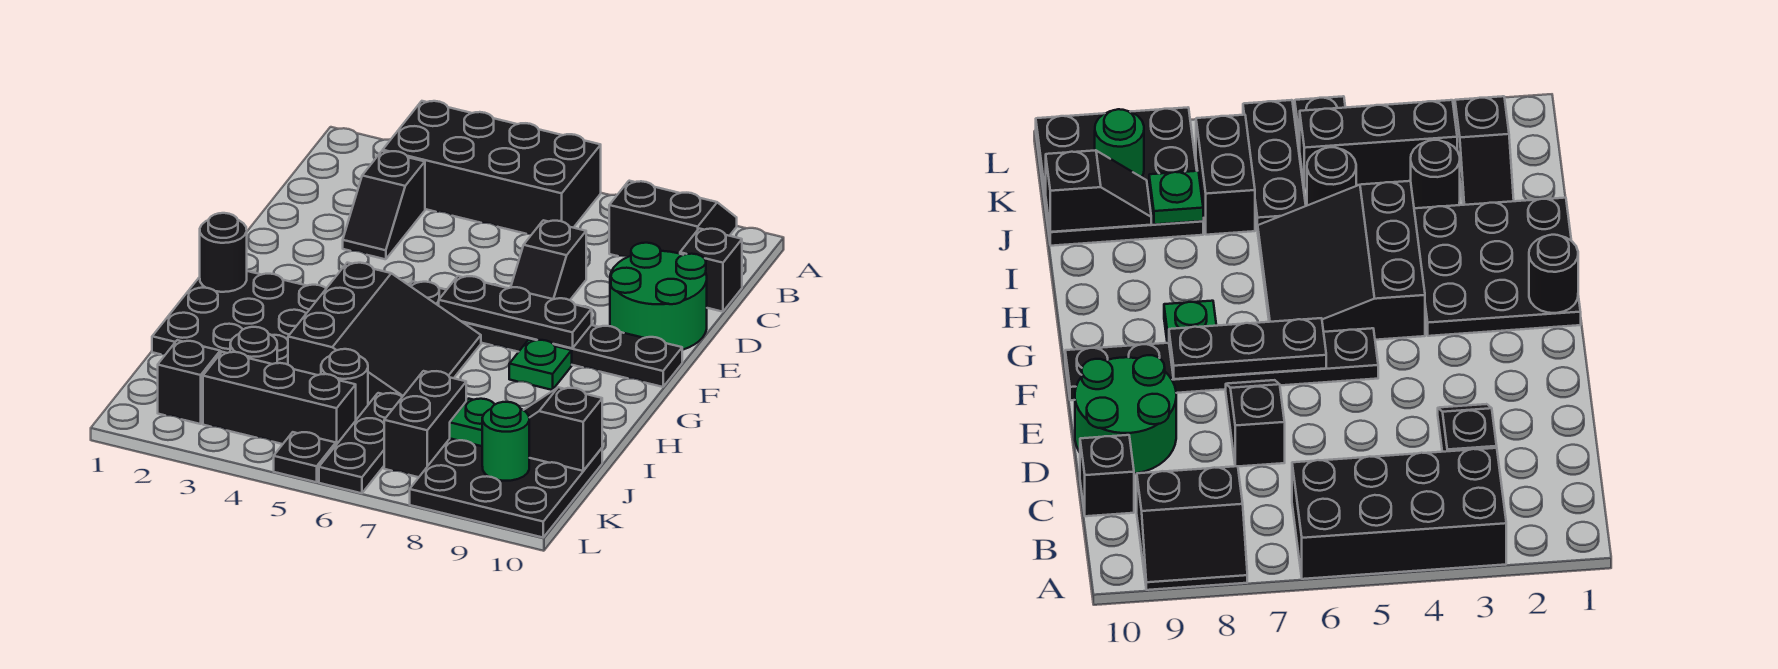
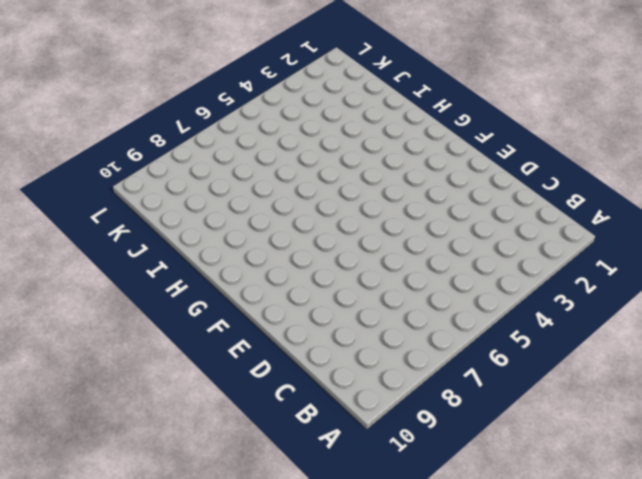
none -> black brick A3:B6 level 1
none -> black slope A8:B9 level 1 top B
none -> black slope C3:D3 level 1 top C

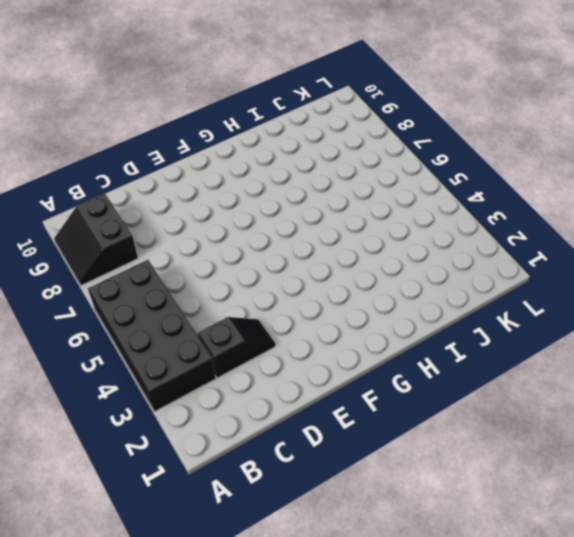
none -> black brick C10 level 1
none -> black slope D7:E7 level 1 top D
none -> green round brick D9:E10 level 1

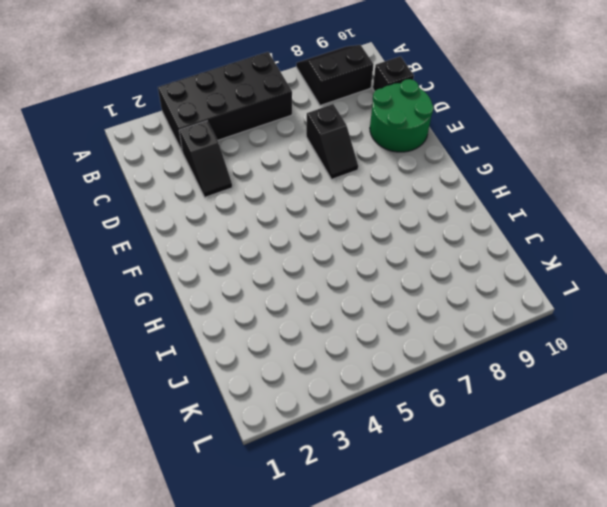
none -> black plate F5:F10 level 1
none -> black plate G1:I3 level 1
none -> black slope G4:I6 level 1 top 4

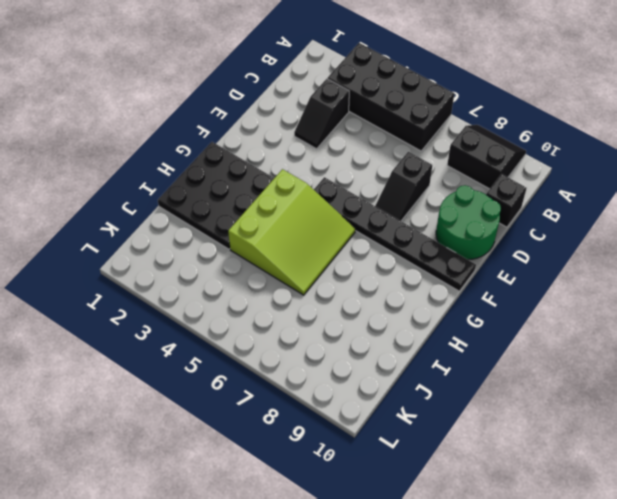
lime slope G4:I6 level 1 top 4 -> black slope G4:I6 level 1 top 4
none -> green plate G8 level 1
none -> black slope J2:K2 level 1 top K
none -> black round brick J3 level 1

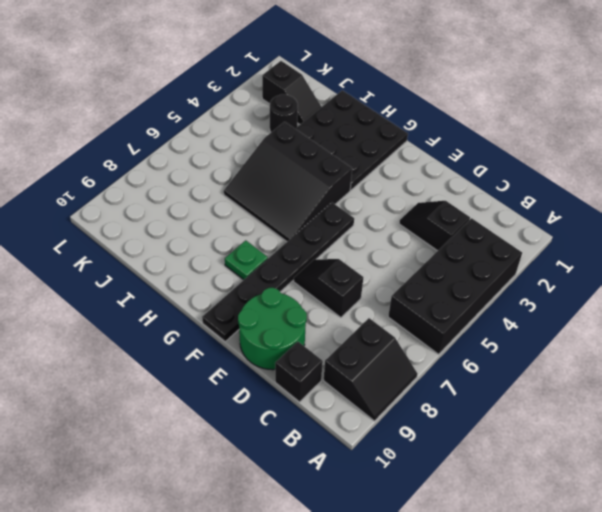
none -> black round brick J5 level 1
none -> black plate J6:L6 level 1
none -> black brick J7:K7 level 1

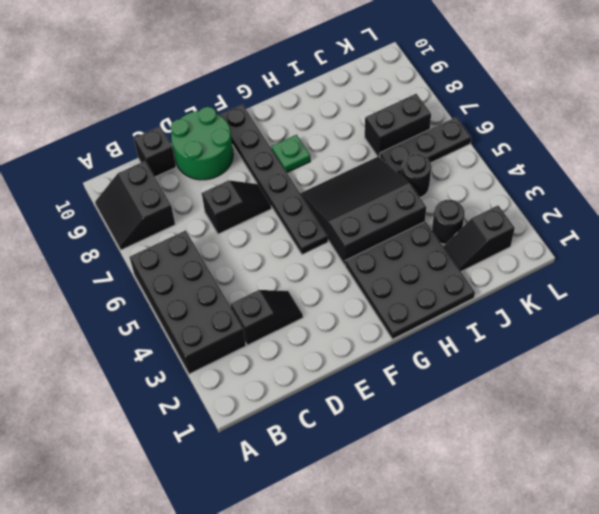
none -> black plate J8:L10 level 1
none -> black brick K3:K5 level 1
none -> black plate L5 level 1

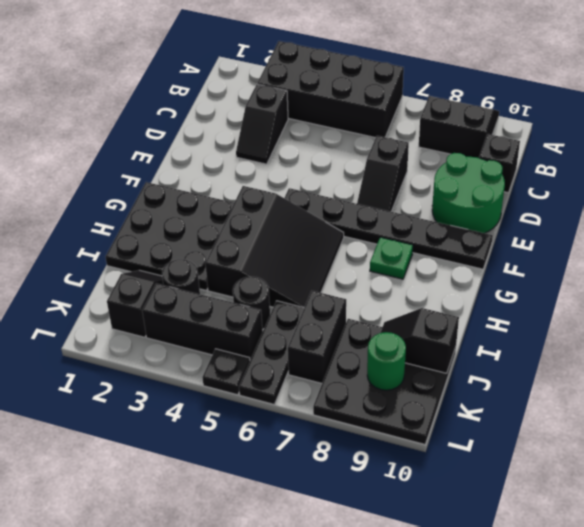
none -> black plate F6:F8 level 2
none -> black round brick G1 level 2
none -> green plate J8 level 2

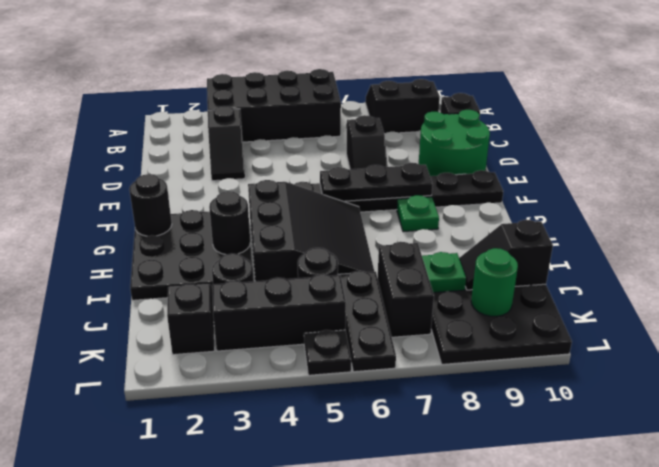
black round brick H3 level 2 -> none

